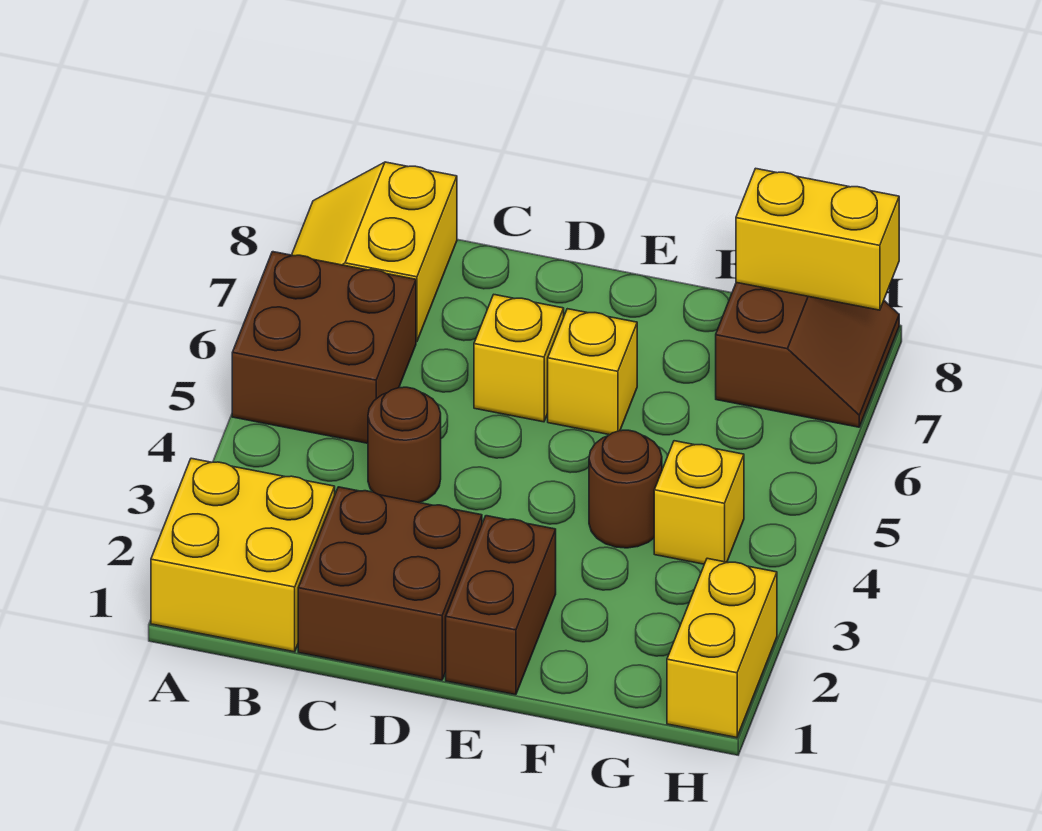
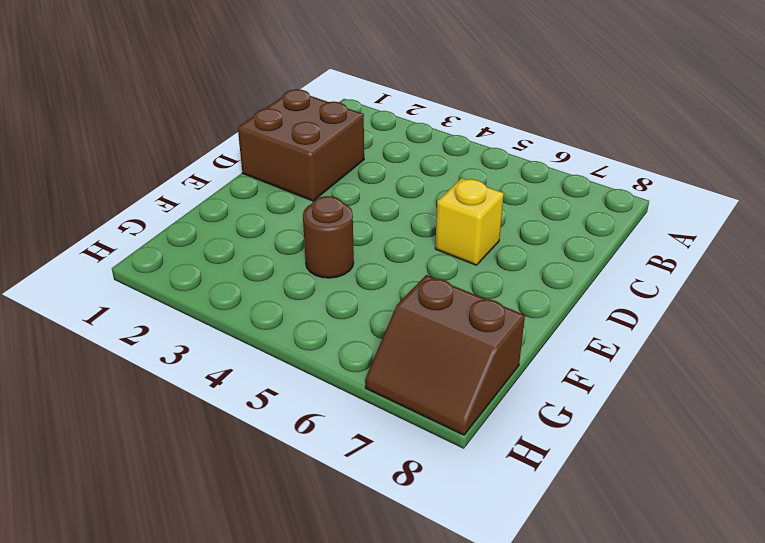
none -> yellow brick A1:B2 level 1
none -> brown brick A5:B6 level 1
none -> yellow slope A7:B8 level 1 top B

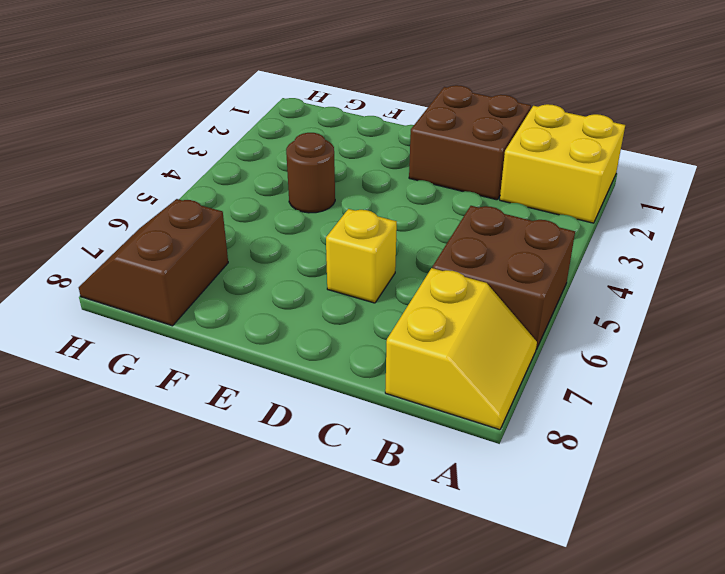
none -> brown round brick C4 level 1
none -> brown brick E1:E2 level 1
none -> yellow brick E6 level 1

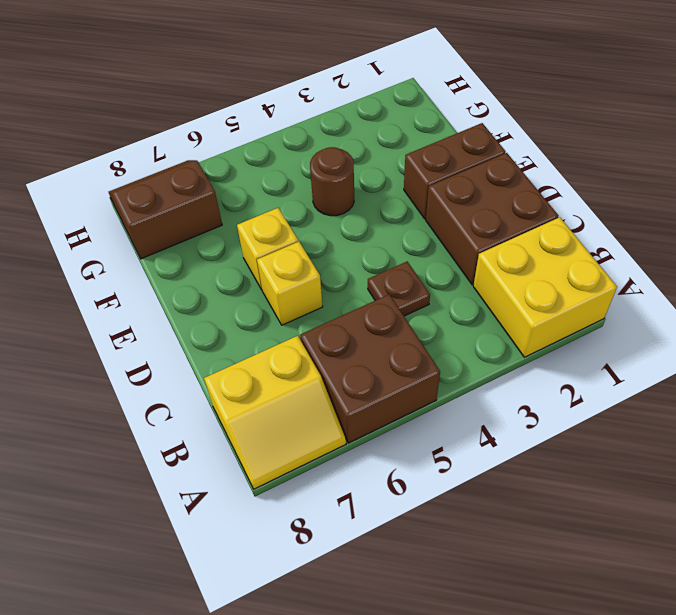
brown plate C4 level 1 -> brown round brick C4 level 1
none -> yellow brick G4 level 1
none -> yellow brick H1:H2 level 1
none -> yellow brick G8:H8 level 2

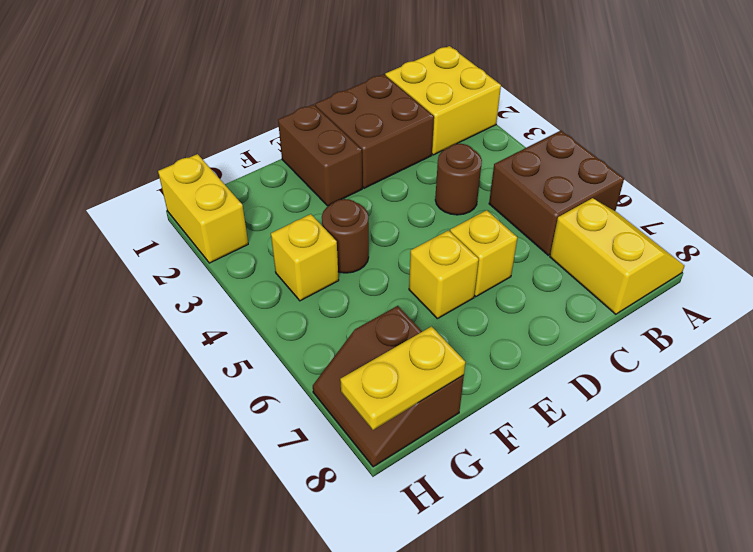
yellow plate G8:H8 level 2 -> yellow brick G8:H8 level 2

